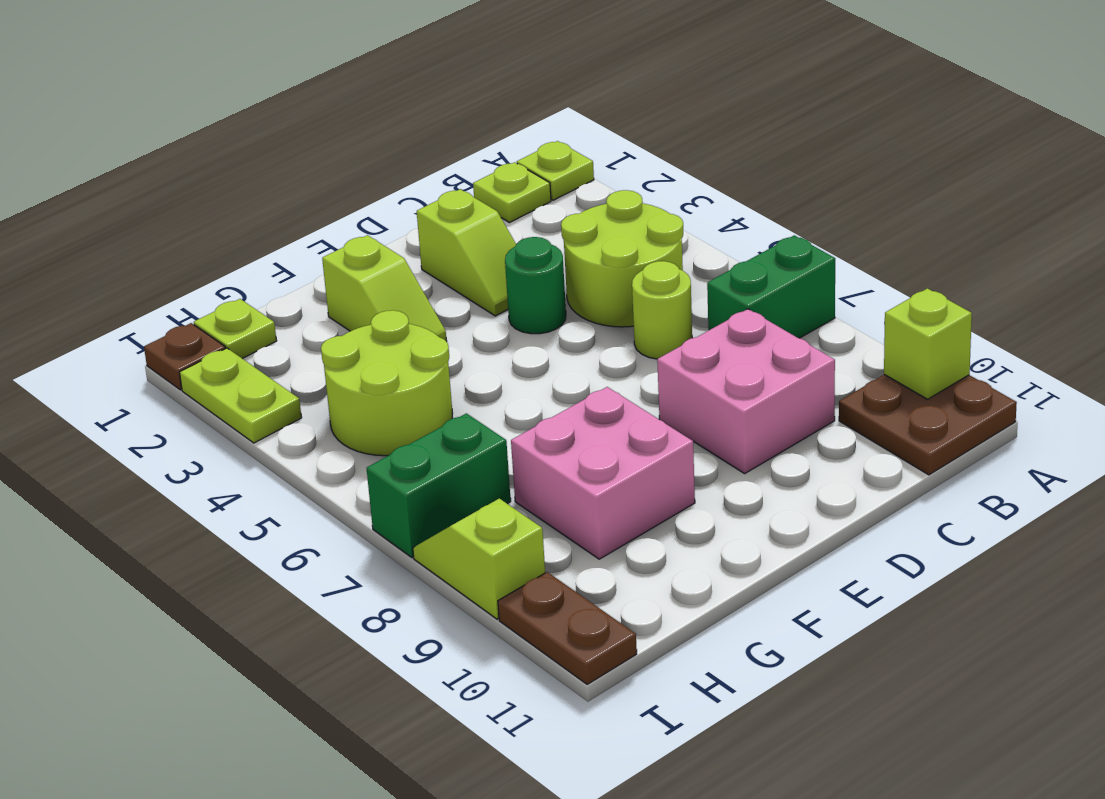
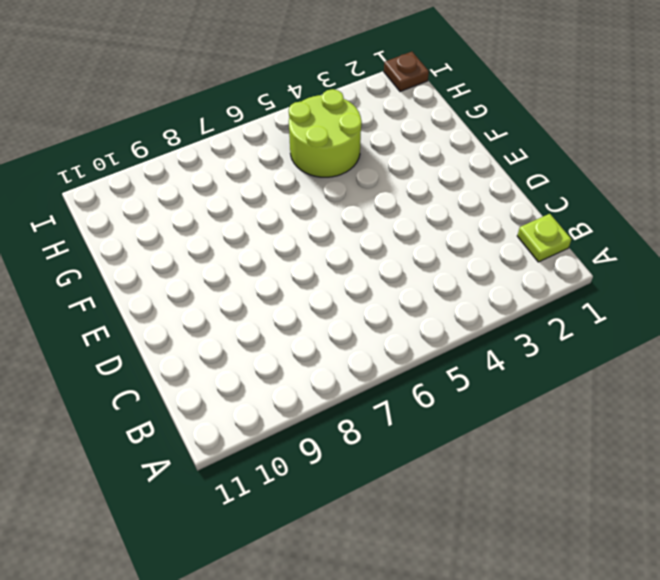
none -> lime plate A1 level 1
none -> green brick A7:B7 level 1
none -> brown plate A10:B11 level 1

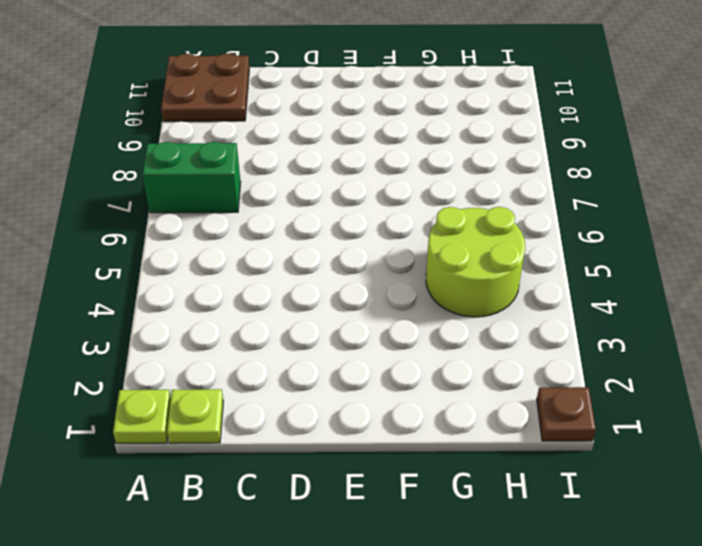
none -> lime round brick B4:C5 level 1
none -> lime round brick C6 level 1
none -> pink brick C8:D9 level 1

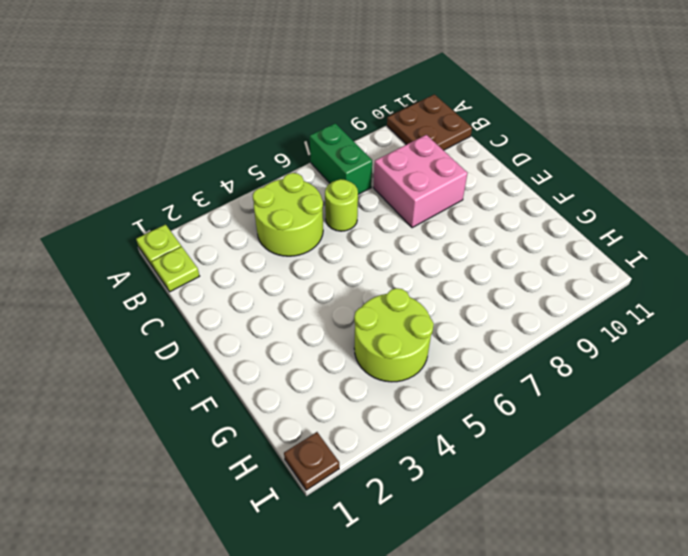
none -> lime slope D2:D3 level 1 top 2
none -> green round brick D4 level 1
none -> lime slope F2:F3 level 1 top 2

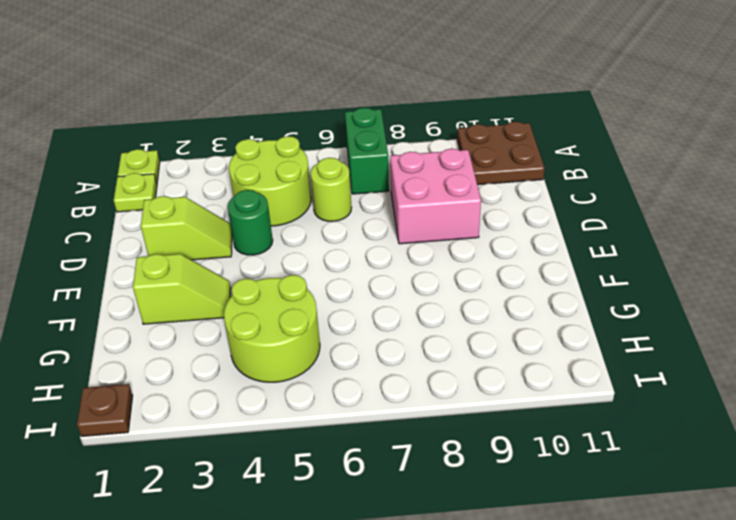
none -> pink brick F8:G9 level 1
none -> lime plate H1 level 1
none -> green brick H7:I7 level 1

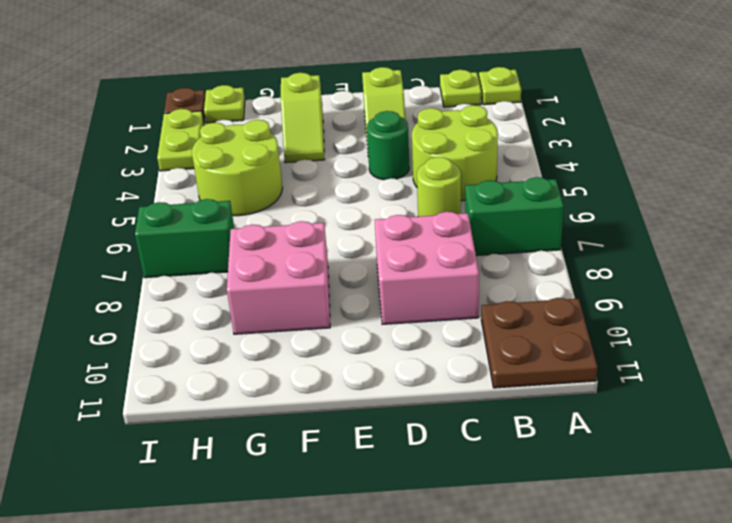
none -> lime slope I8:I9 level 1 top 9
none -> brown plate I10:I11 level 1
none -> lime brick A10 level 2

